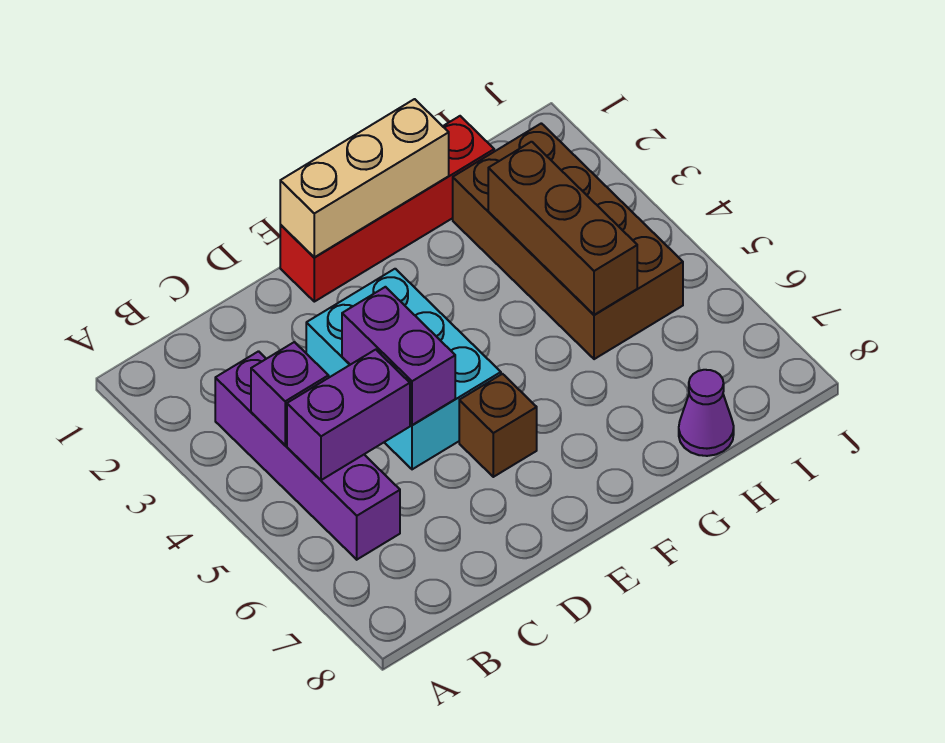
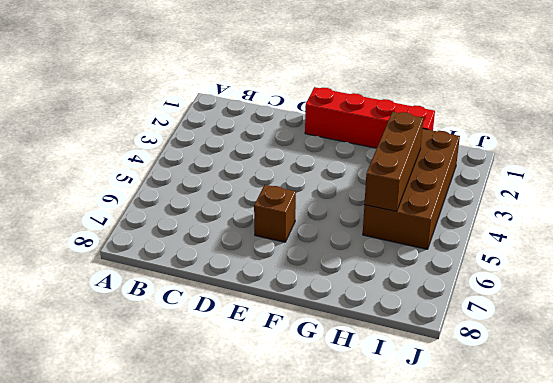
none -> purple brick B3:B6 level 1
none -> cyan brick D3:E5 level 1

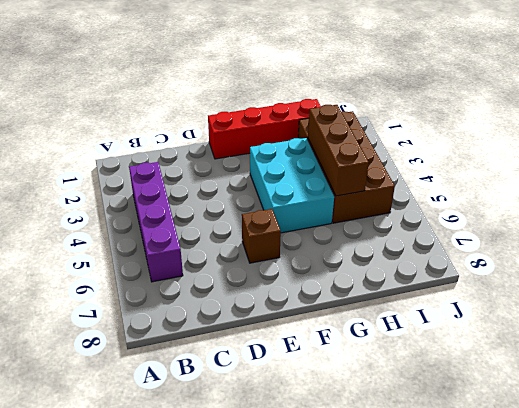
cyan brick F3:G5 level 1 -> cyan brick D3:E5 level 1
none -> purple cone H8 level 1
none -> purple brick B4 level 2

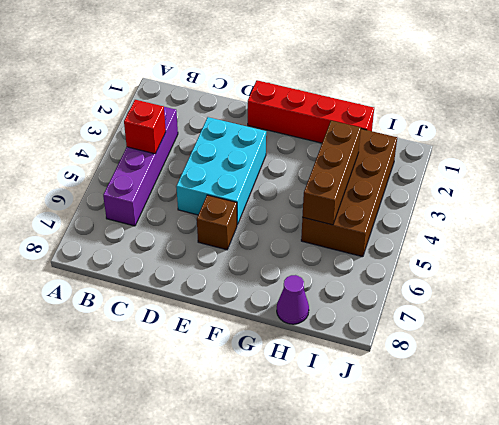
red brick B4 level 2 -> purple brick B4 level 2
none -> purple brick B5:C5 level 2
none -> purple brick D4:D5 level 2

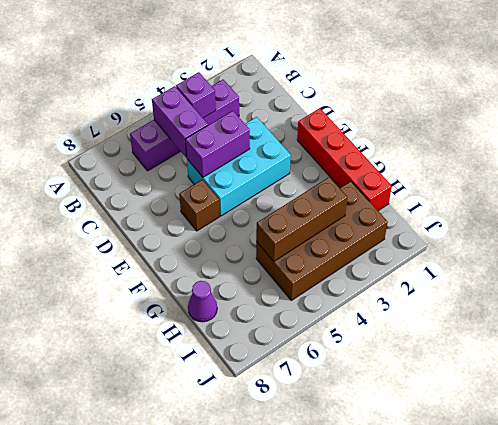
none -> tan brick E1:G1 level 2

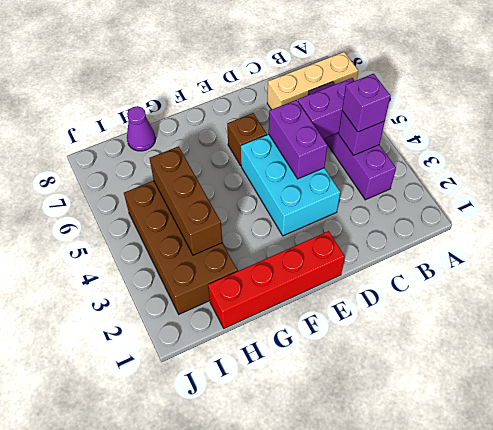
tan brick A7:C7 level 1 -> tan brick E1:G1 level 2
purple brick B4 level 3 -> none

